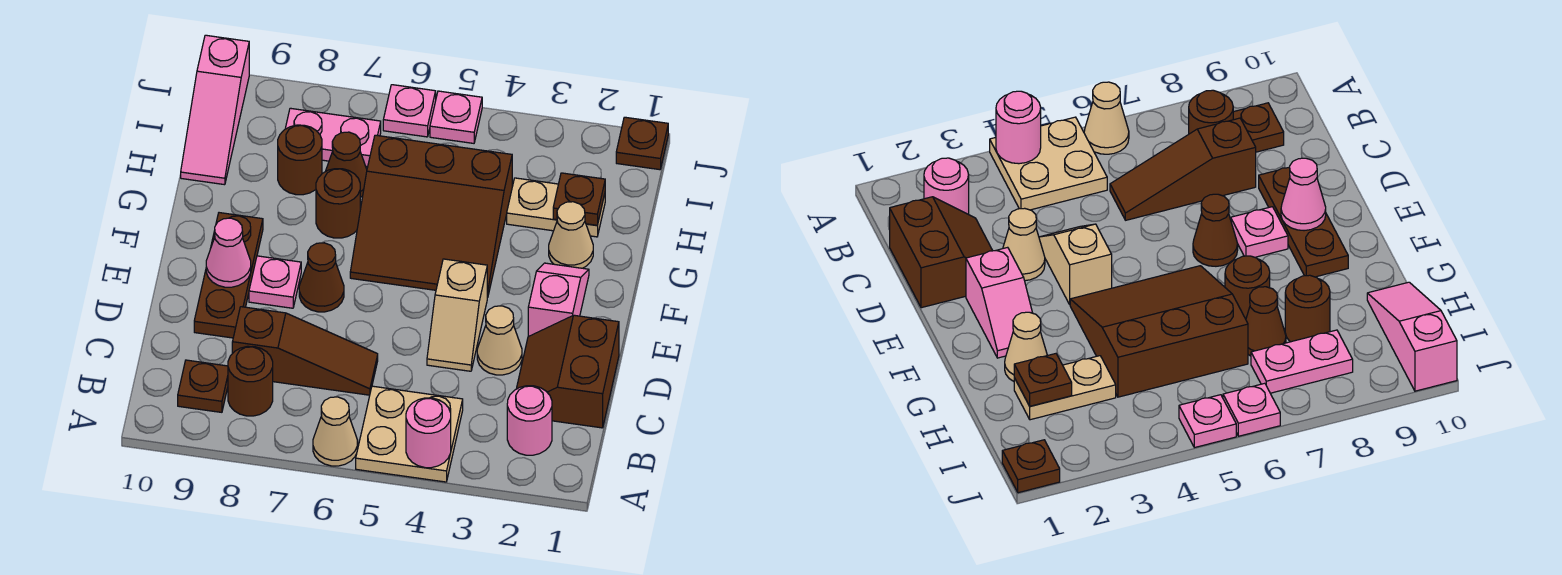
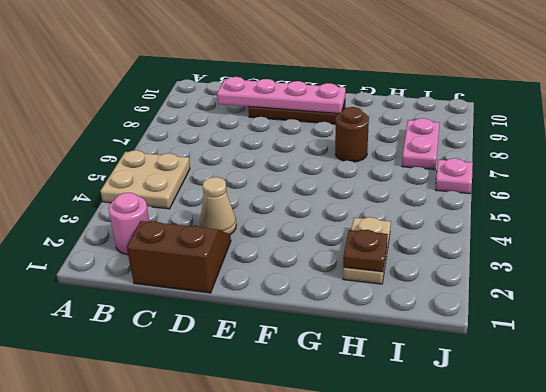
pink plate C9:F9 level 2 -> pink cone E9 level 2
none -> tan cone A6 level 1
none -> brown round brick B8 level 1
none -> brown plate B9 level 1

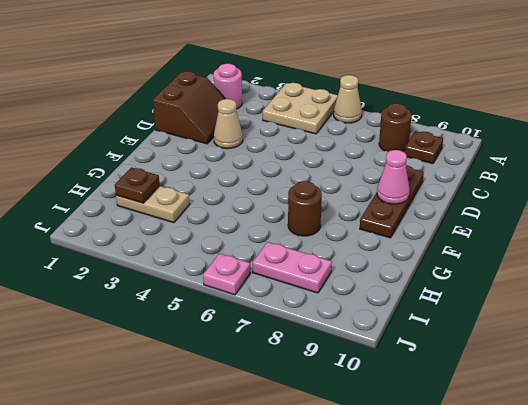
none -> brown slope C6:C8 level 1 top 8
none -> tan slope D4:E4 level 1 top E
none -> pink slope E2:F2 level 1 top E

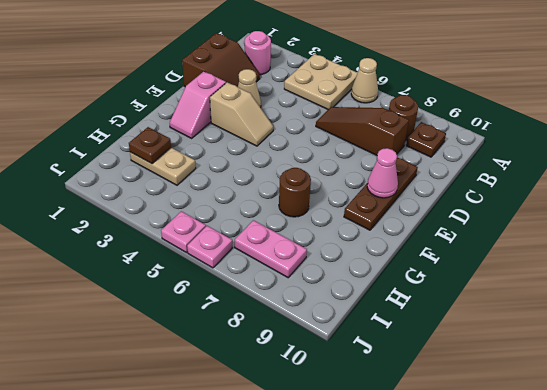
tan slope E3:E4 level 1 top 3 -> tan slope D4:E4 level 1 top E
none -> brown cone E7 level 1
none -> pink plate E8 level 1
none -> brown slope F4:H6 level 1 top H

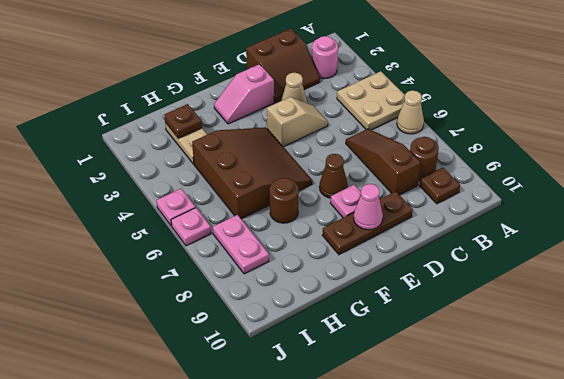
none -> tan cone G2 level 1
none -> brown cone H7 level 1
none -> brown round brick H8 level 1

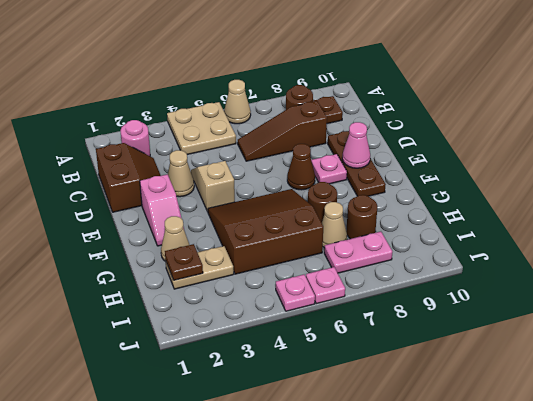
tan cone H7 level 1 -> brown cone H7 level 1
none -> pink slope H10:J10 level 1 top J
none -> brown plate J1 level 1
none -> pink round brick A4 level 2

